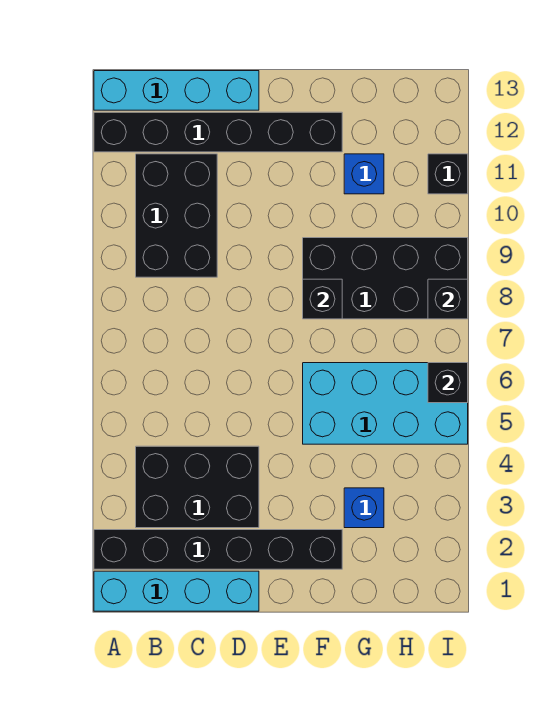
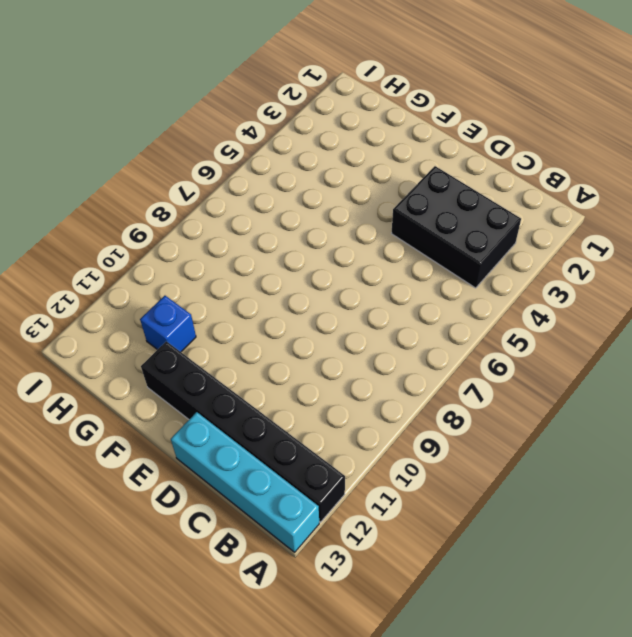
none -> cyan brick A1:D1 level 1
none -> black brick A2:F2 level 1
none -> black brick B9:C11 level 1

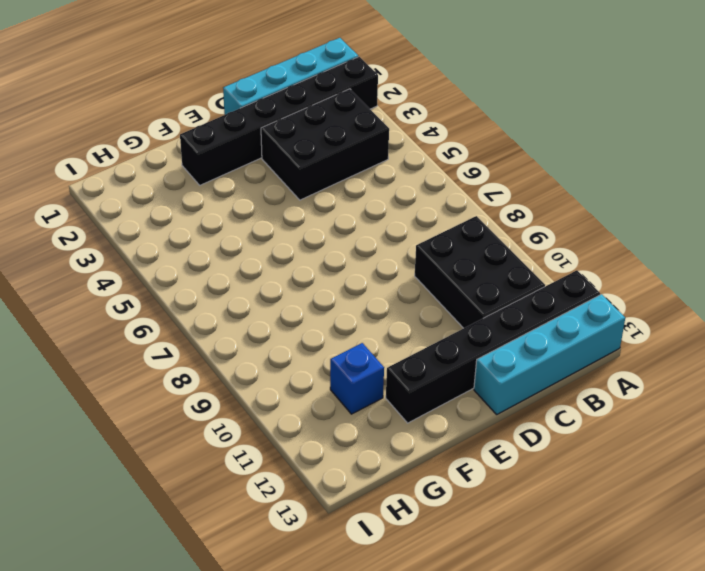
none -> cyan brick F5:I6 level 1
none -> black brick F8:I9 level 1
none -> blue brick G3 level 1

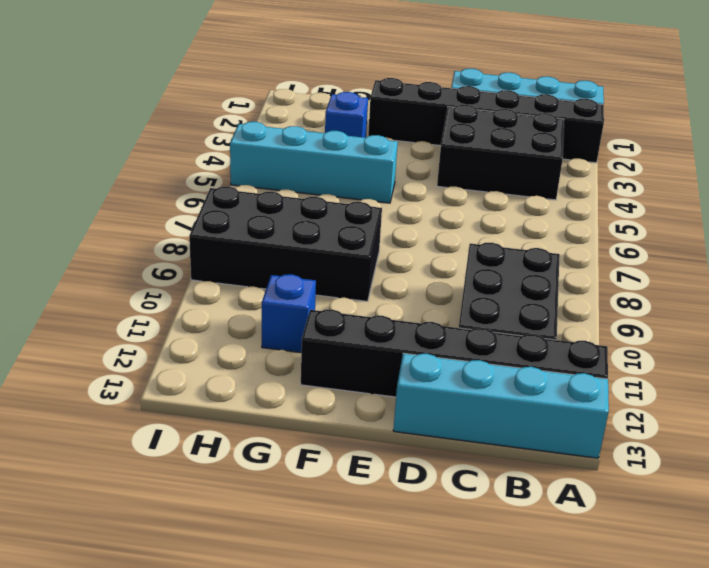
cyan brick F5:I5 level 1 -> cyan brick F5:I6 level 1
none -> black brick I11 level 1
none -> black brick F8 level 2
none -> black brick I6 level 2

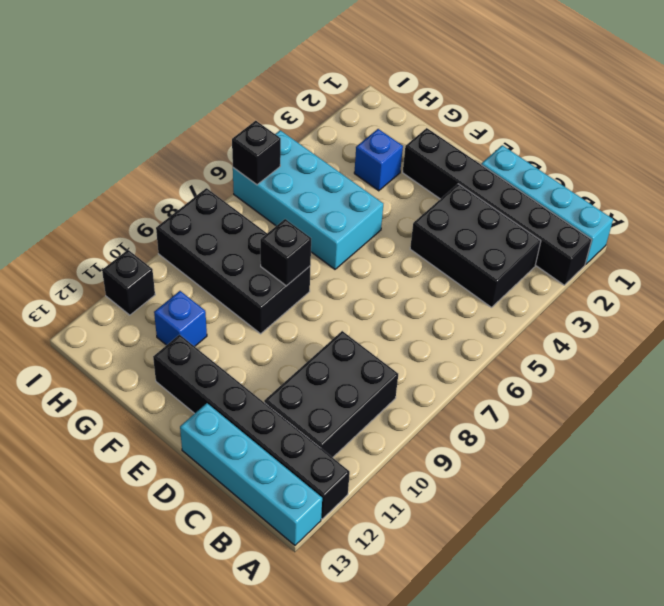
none -> black brick I8 level 2

